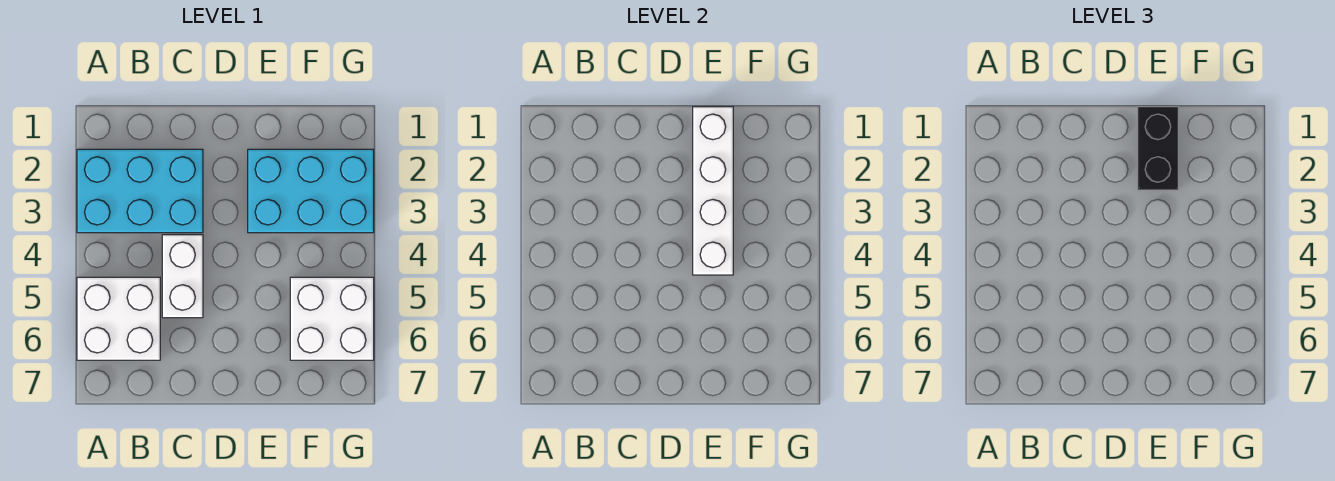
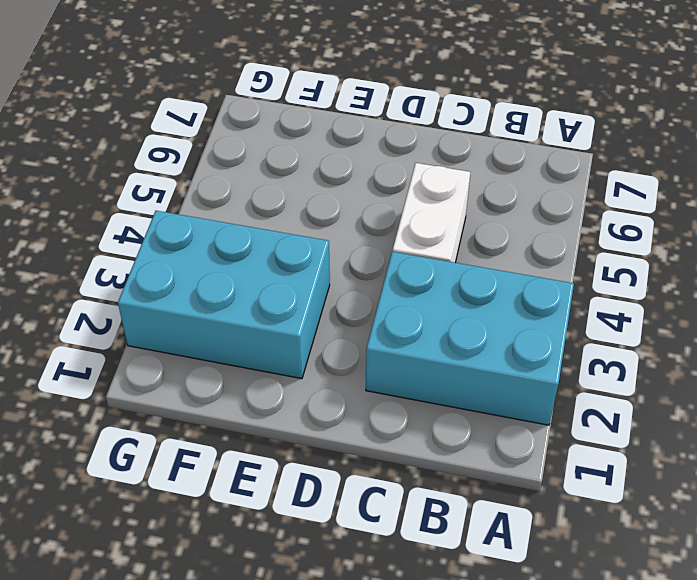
none -> white brick A5:B6 level 1
none -> white brick F5:G6 level 1

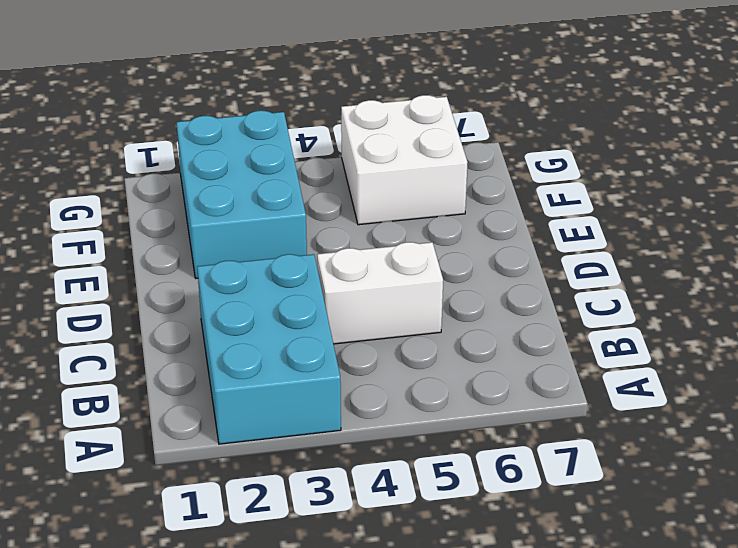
none -> white brick A5:B6 level 1
none -> white brick E1:E4 level 2

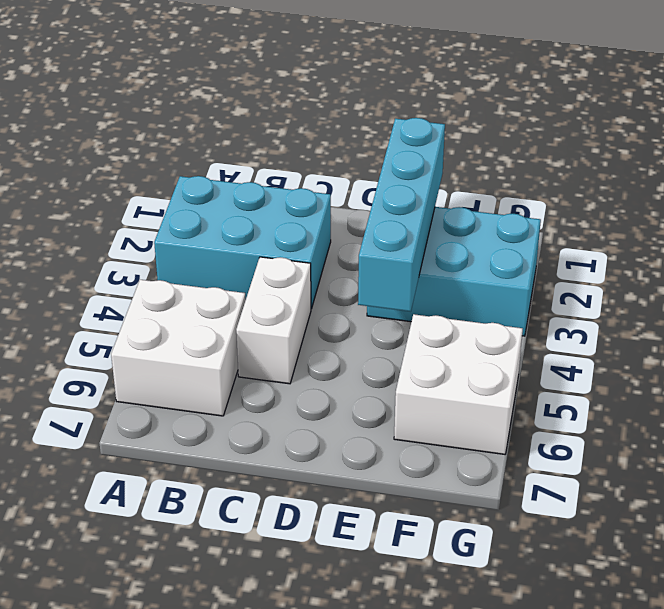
cyan brick E1:E4 level 2 -> white brick E1:E4 level 2
none -> black brick E1:E2 level 3

